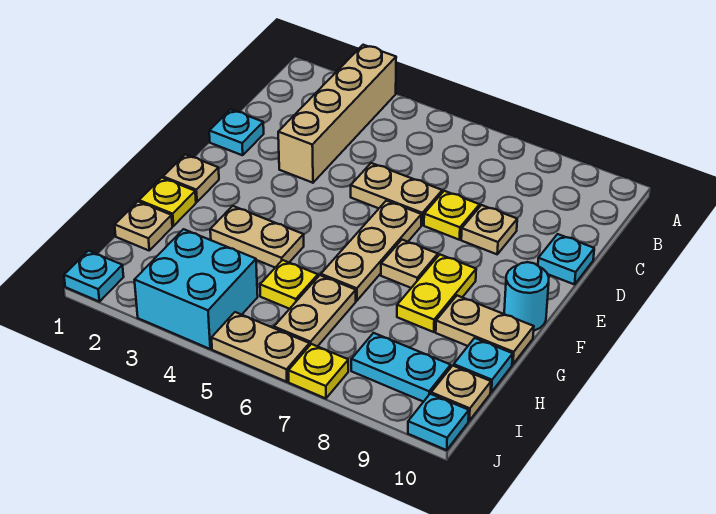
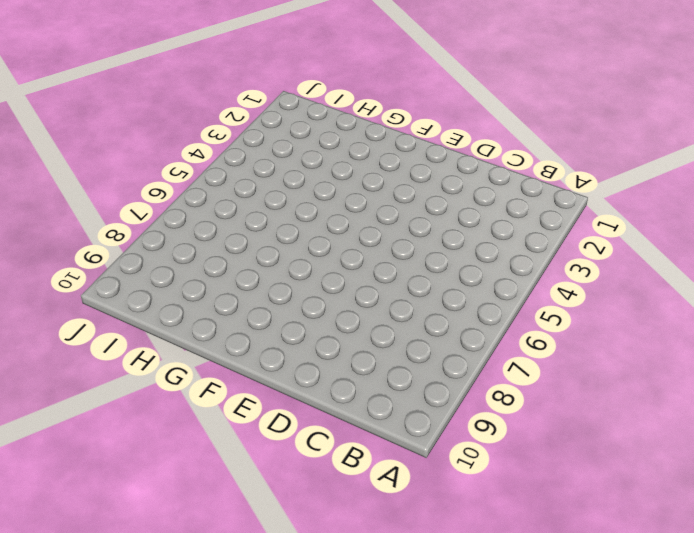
none -> tan brick A3:D3 level 1
none -> cyan plate D1 level 1
none -> tan plate D5:D6 level 1

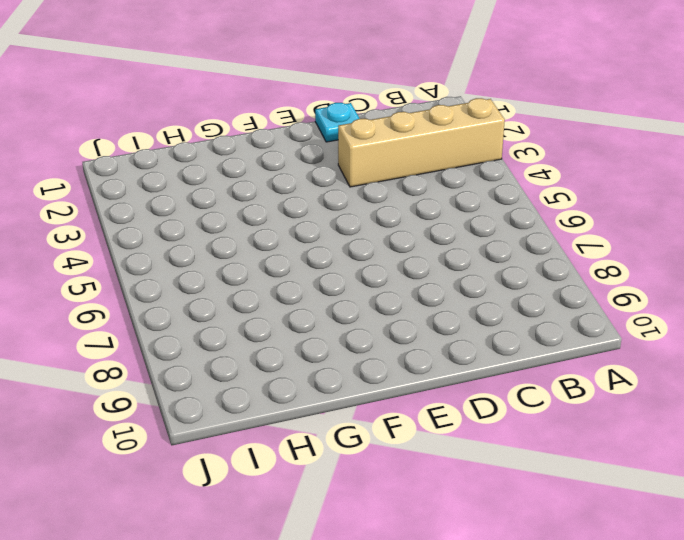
none -> tan plate D5:D6 level 1
none -> yellow plate D7 level 1
none -> tan plate D8 level 1

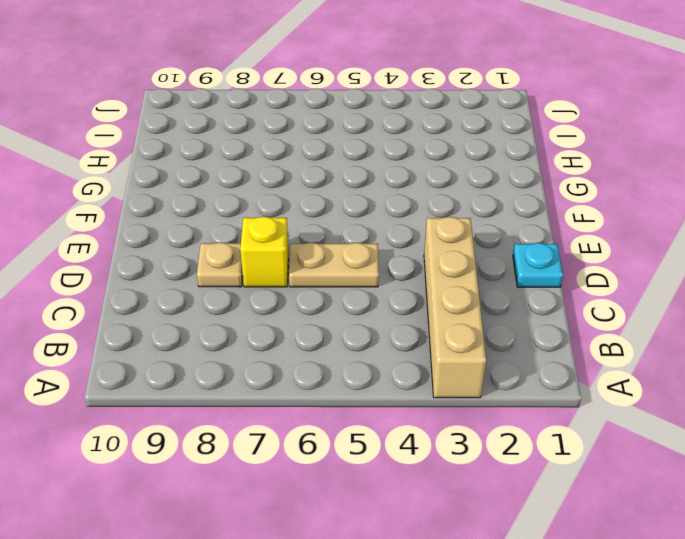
yellow brick D7 level 1 -> yellow plate D7 level 1
none -> cyan plate D10 level 1
none -> tan plate E6:G6 level 1
none -> tan plate F1 level 1

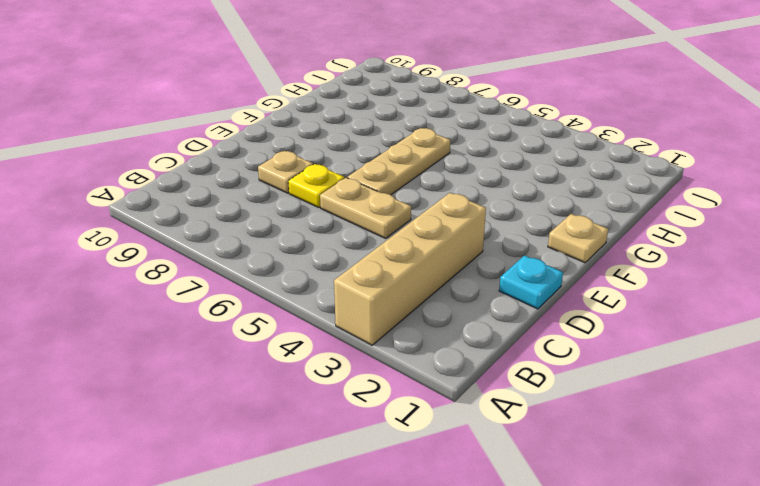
none -> cyan plate D10 level 1
none -> tan plate F7 level 1
none -> yellow plate F8:G8 level 1

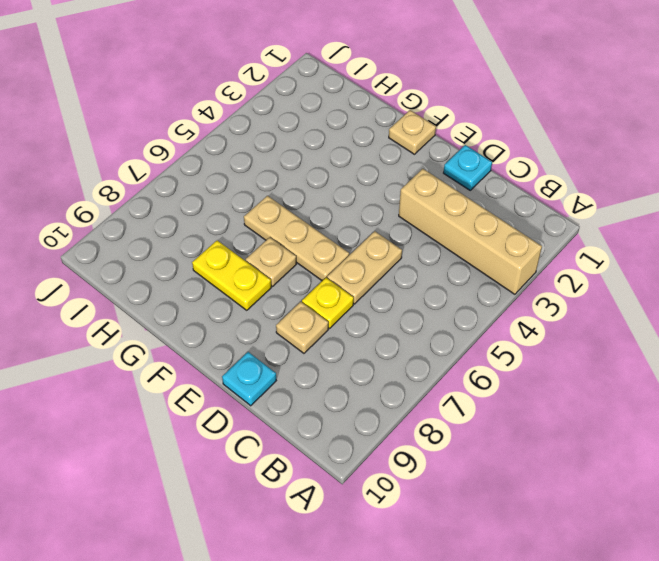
none -> cyan round brick F10 level 1
none -> yellow plate G1 level 1
none -> tan plate G3:G4 level 1

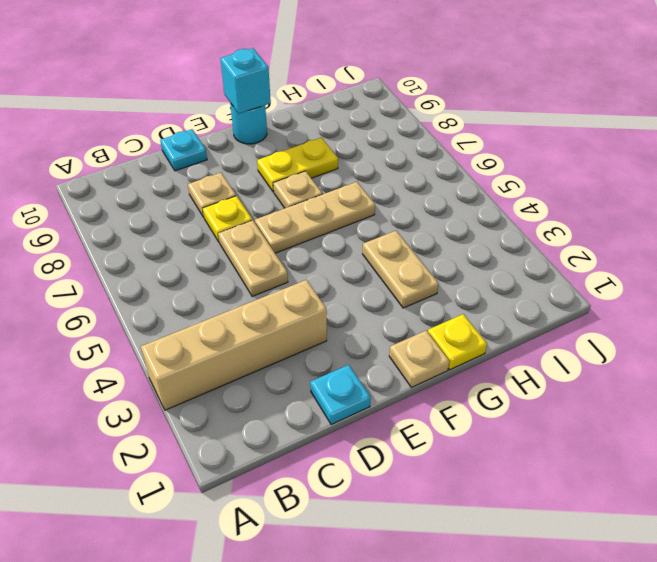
cyan brick F10 level 2 -> none
none -> tan plate G9:G10 level 1
none -> tan plate H1 level 1
none -> yellow plate H5 level 1

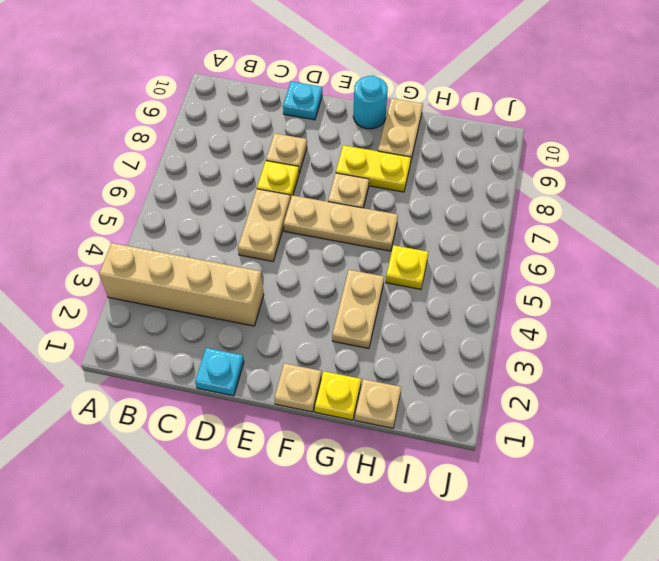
none -> tan plate H6:I6 level 1
none -> cyan plate H10 level 1
none -> cyan brick I3:J4 level 1

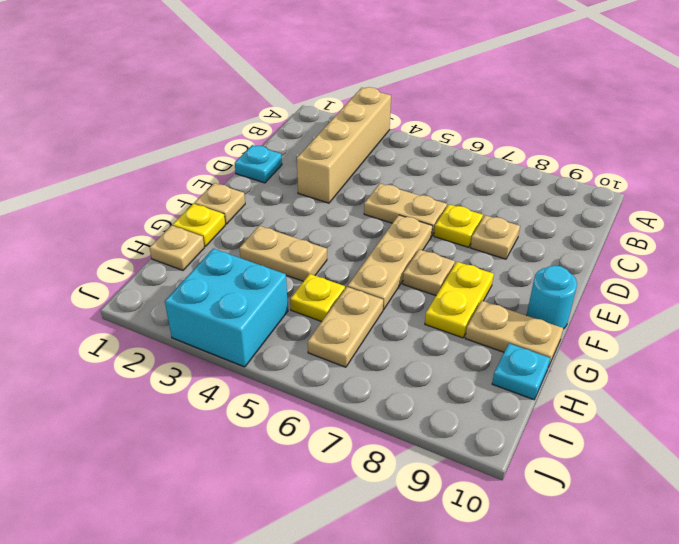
none -> cyan plate D10 level 1
none -> cyan plate I8:I9 level 1
none -> tan plate I10 level 1

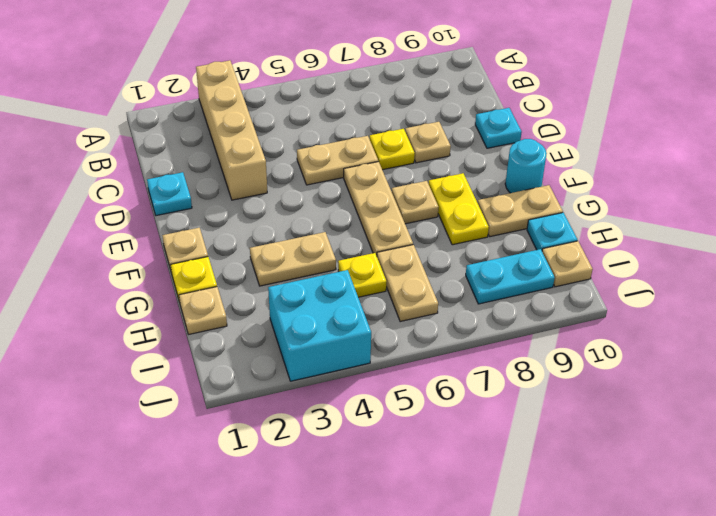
none -> cyan plate J1 level 1
none -> tan plate J5:J6 level 1
none -> yellow plate J7 level 1

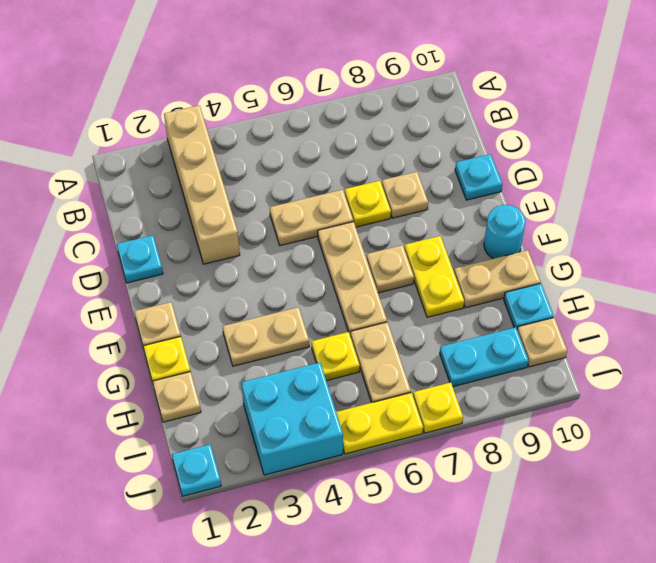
yellow plate J5:J6 level 1 -> tan plate J5:J6 level 1
none -> cyan plate J10 level 1

